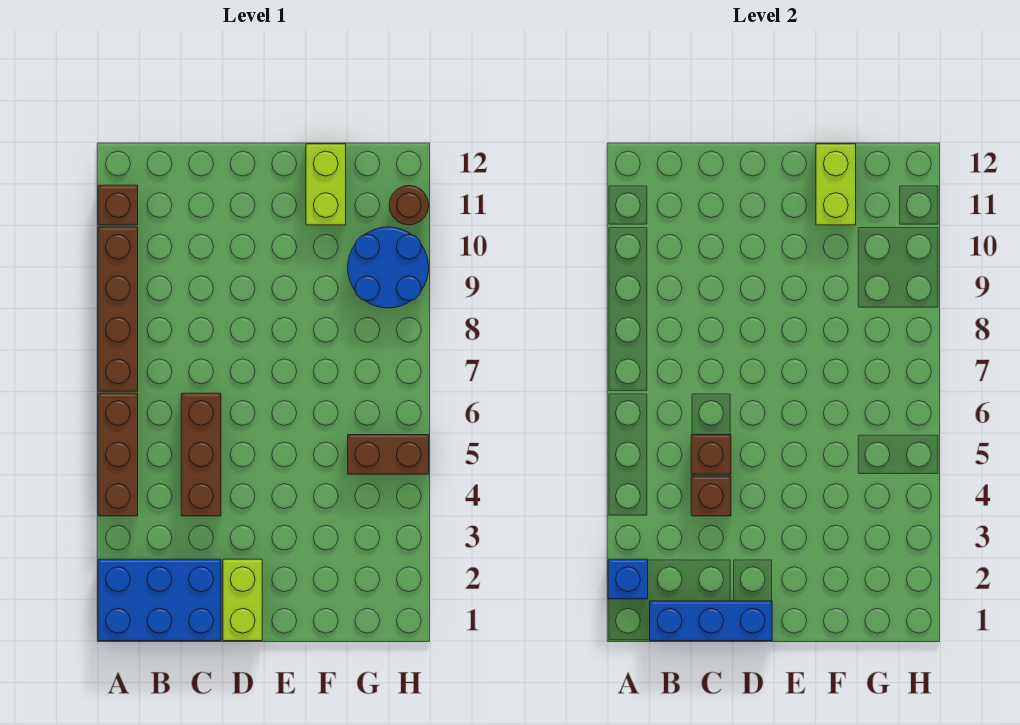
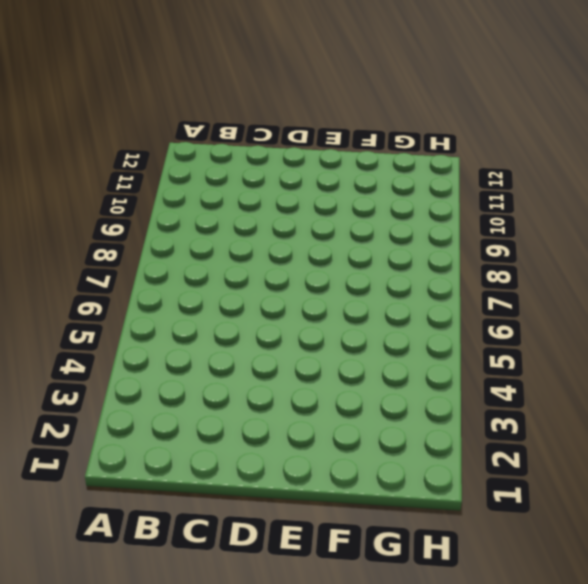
none -> blue brick A1:C2 level 1
none -> brown brick A4:A6 level 1
none -> brown brick A7:A10 level 1

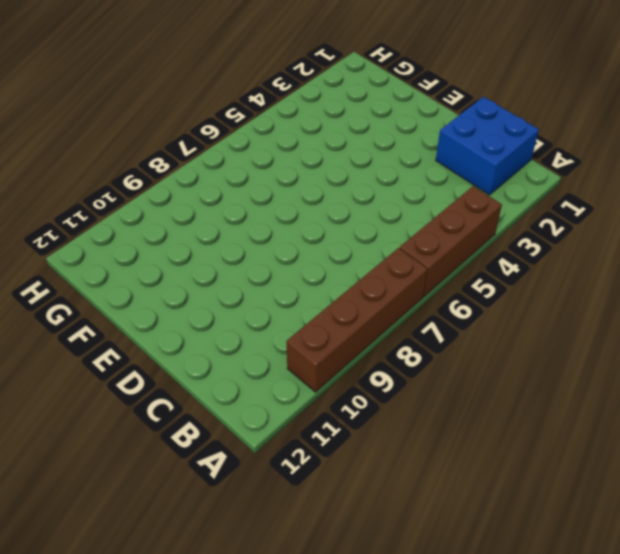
blue brick B1:C2 level 1 -> blue brick A1:C2 level 1
none -> brown brick A11 level 1
none -> brown brick C4:C6 level 1
none -> lime brick D1:D2 level 1

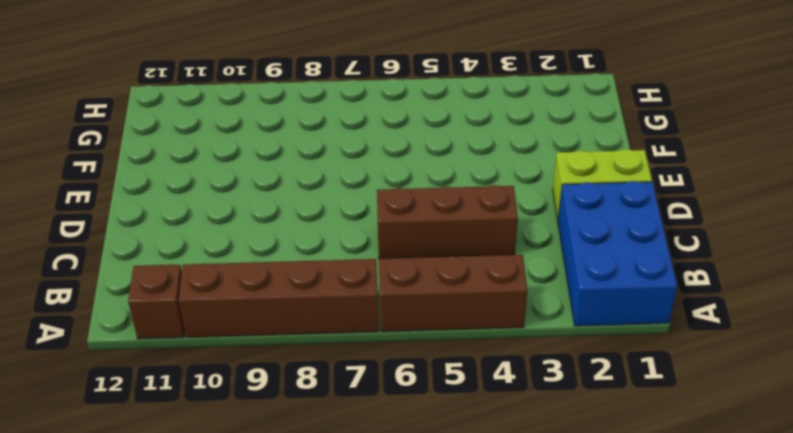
none -> lime brick F11:F12 level 1
none -> brown brick G5:H5 level 1
none -> blue round brick G9:H10 level 1

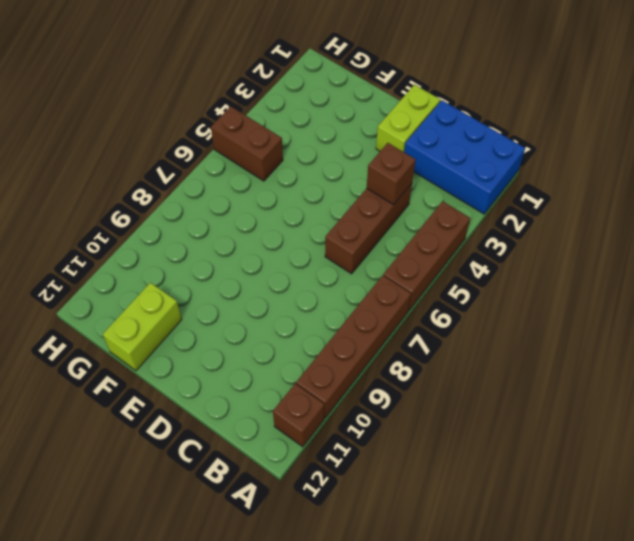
none -> blue round brick G9:H10 level 1
none -> brown round brick H11 level 1
none -> blue brick A2 level 2

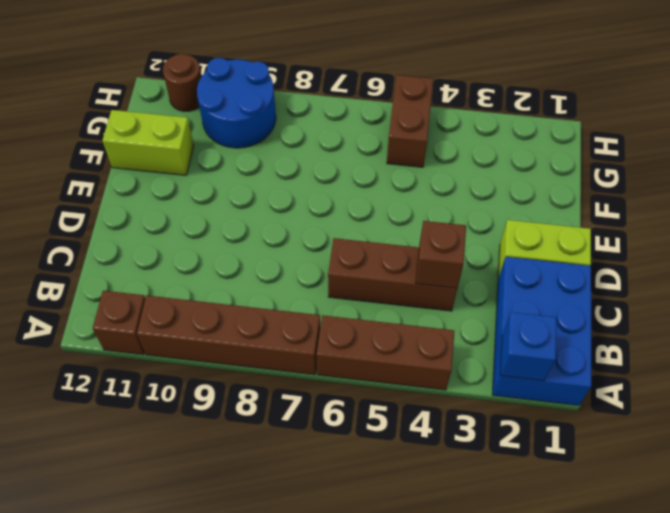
none -> blue brick B1:D1 level 2
none -> brown brick C5 level 2
none -> lime brick F11:F12 level 2

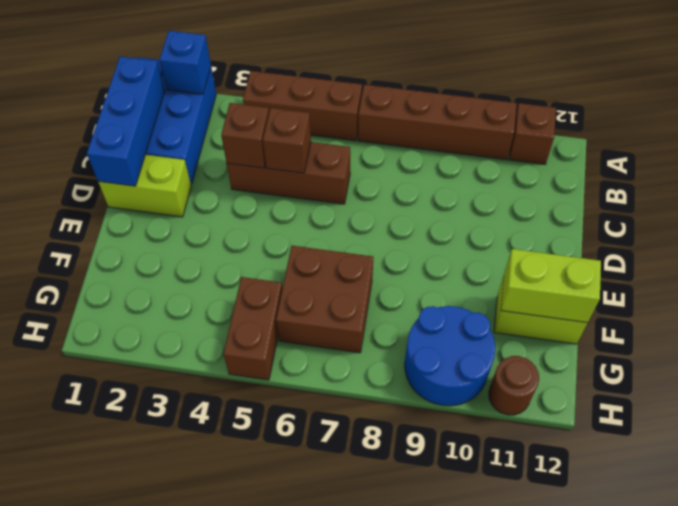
brown brick F6:G7 level 1 -> none

